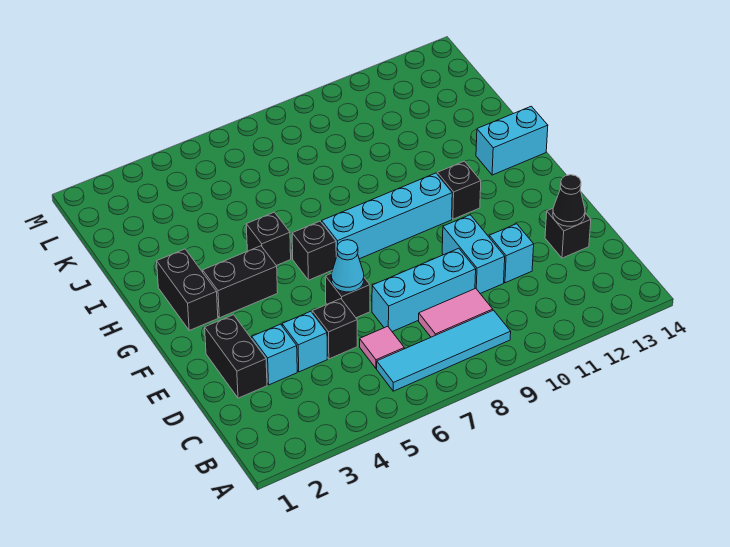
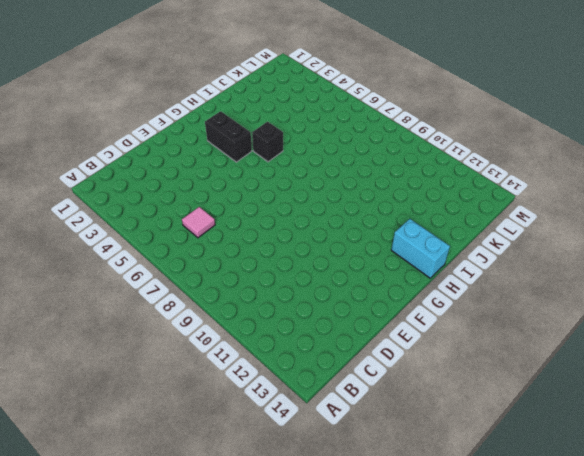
none -> cyan tile B6:B9 level 1
none -> pink tile C8:C9 level 1
none -> black brick D2:E2 level 1

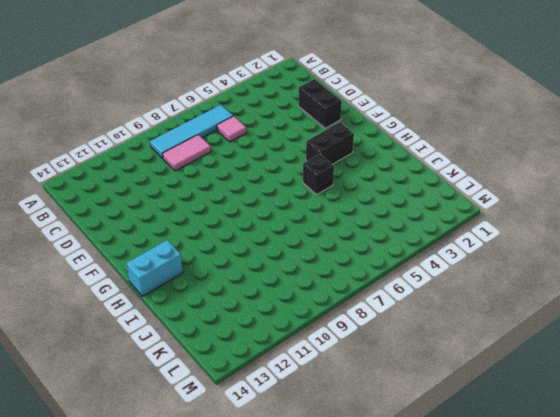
none -> cyan brick D3 level 1
none -> cyan brick D4 level 1
none -> black brick D5 level 1

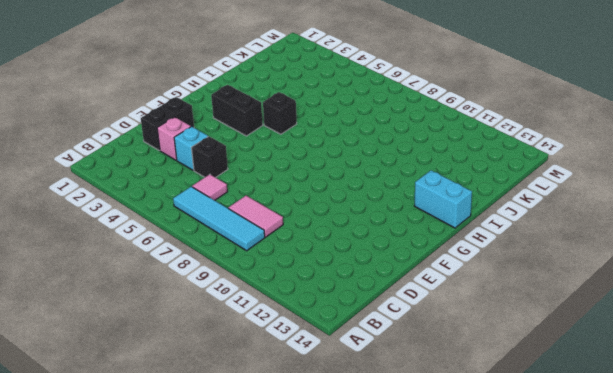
pink brick D3 level 1 -> cyan brick D3 level 1
none -> cyan brick D7:D9 level 1
none -> cyan brick D10:E10 level 1
none -> cyan brick D11 level 1

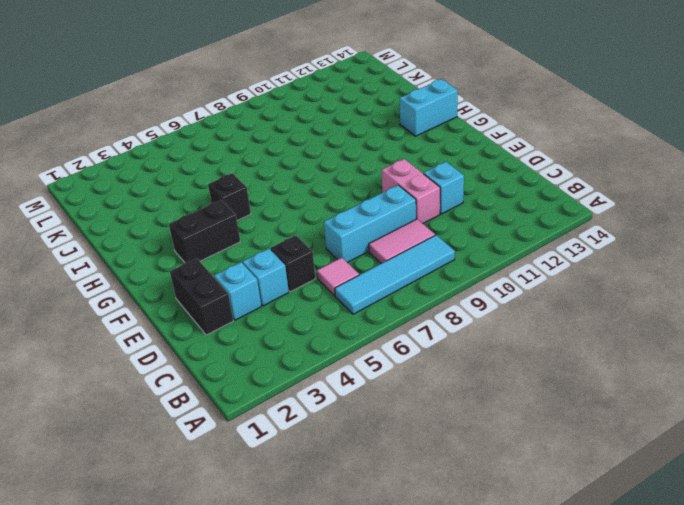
pink brick D10:E10 level 1 -> cyan brick D10:E10 level 1
none -> black brick D13 level 1
none -> black brick E6 level 1
none -> black brick G2:H2 level 1

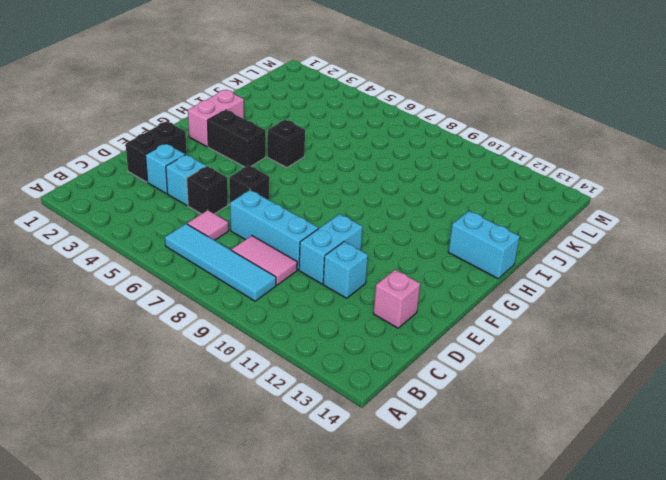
pink brick D13 level 1 -> black brick D13 level 1
pink brick G2:H2 level 1 -> black brick G2:H2 level 1
none -> black brick G6 level 1
none -> cyan brick G7:G10 level 1
none -> black brick G11 level 1

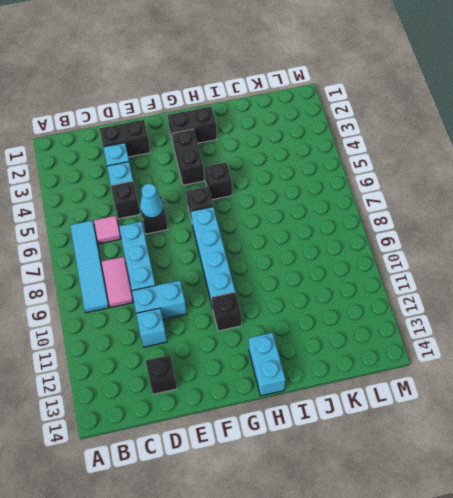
none -> black cone D13 level 2

